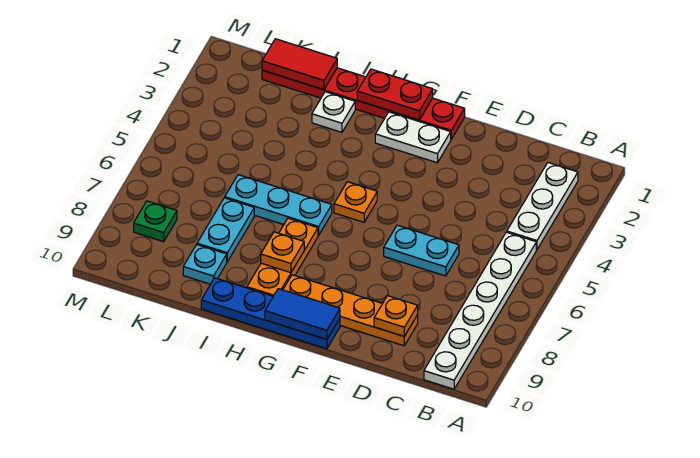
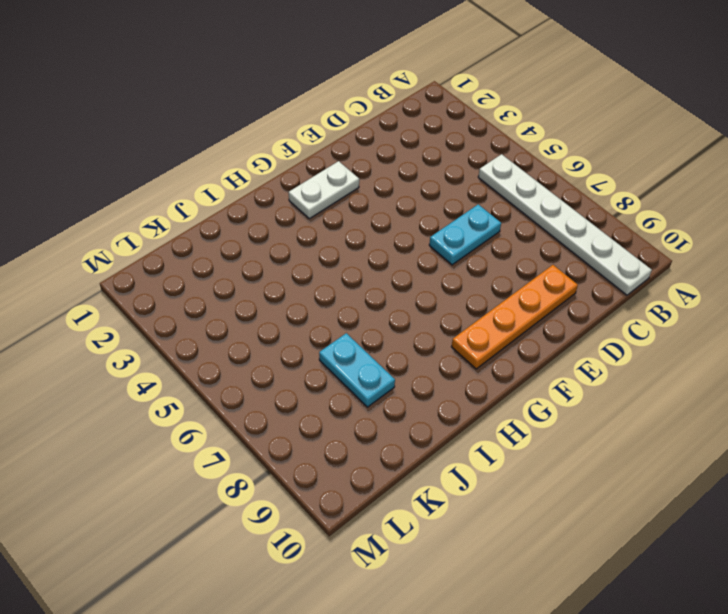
none -> white plate B2:B4 level 1
none -> red plate F1:K1 level 1
none -> blue plate F10:I10 level 1

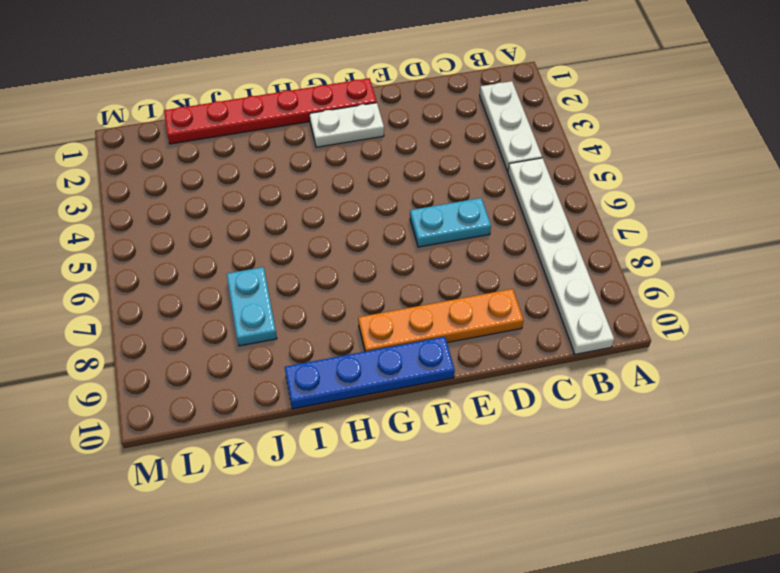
none -> orange plate G5 level 1
none -> cyan plate H6:J6 level 1
none -> orange plate H7:H9 level 1

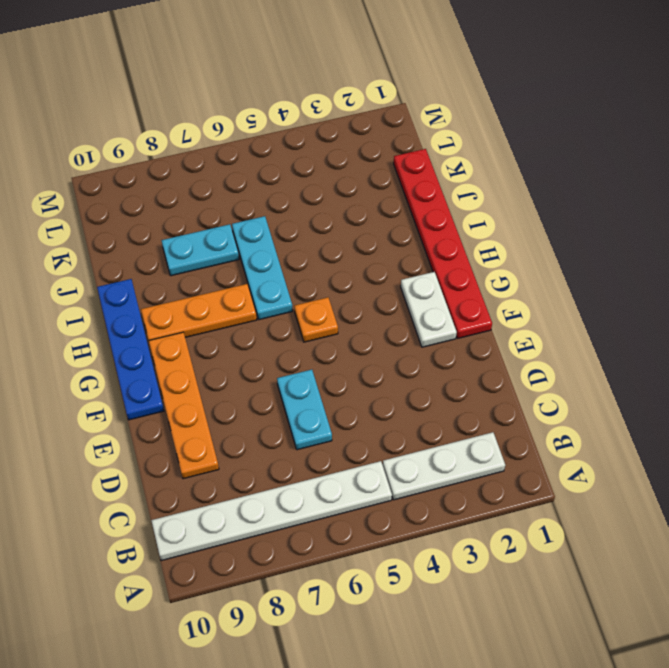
none -> white plate I2 level 1
none -> cyan plate J9 level 1
none -> green plate L8 level 1

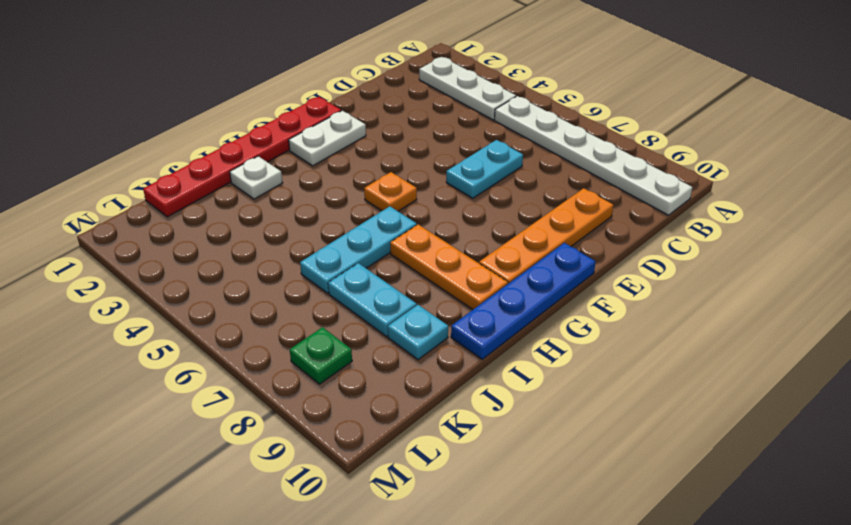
none -> orange plate D9 level 2
none -> blue tile F10:G10 level 2
none -> red plate G1:H1 level 2

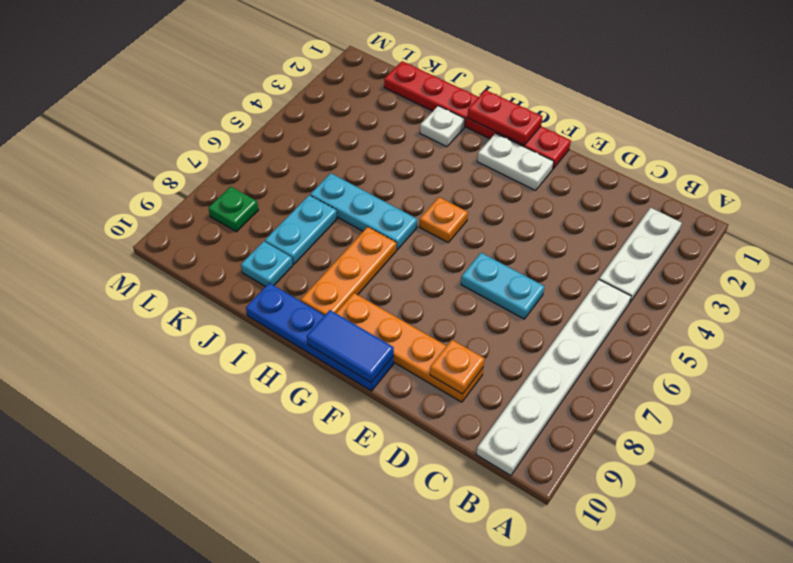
none -> orange plate H8 level 2
none -> red tile J1:K1 level 2

